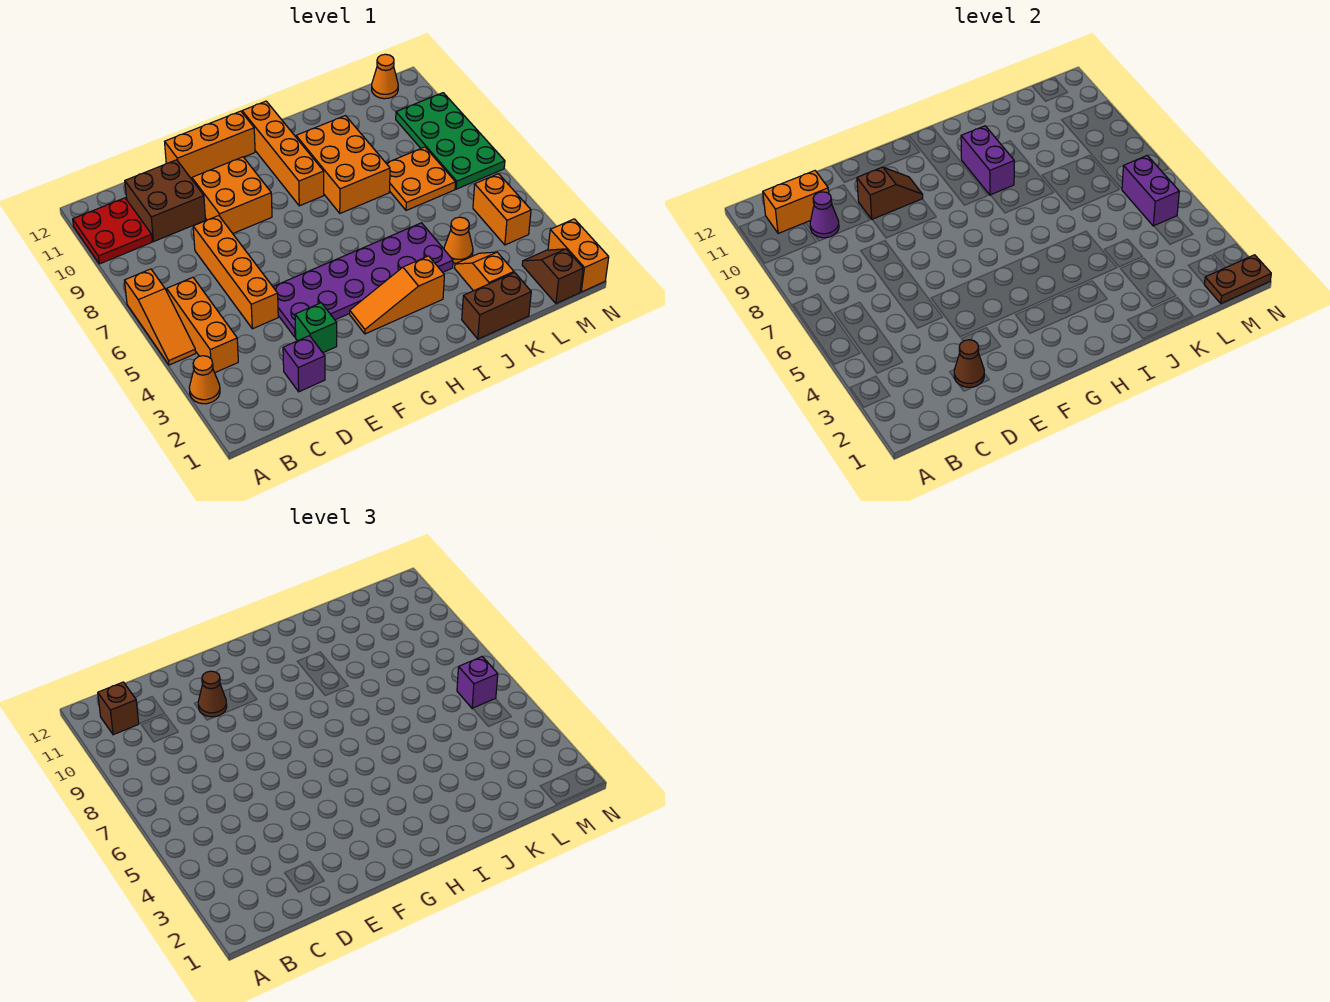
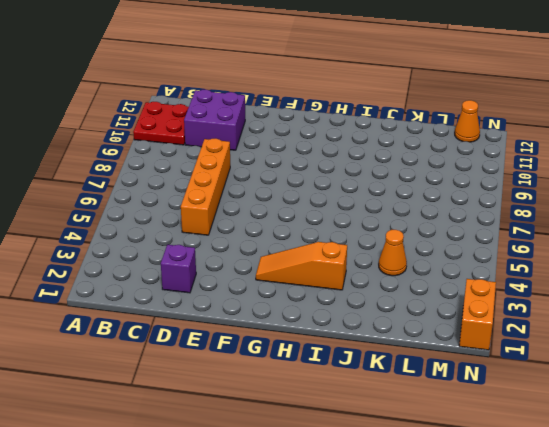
purple brick C10:D11 level 1 -> brown brick C10:D11 level 1
none -> orange cone A3 level 1
none -> orange slope A5:A7 level 1 top 7
none -> orange brick B4:B6 level 1
none -> green brick E3 level 1

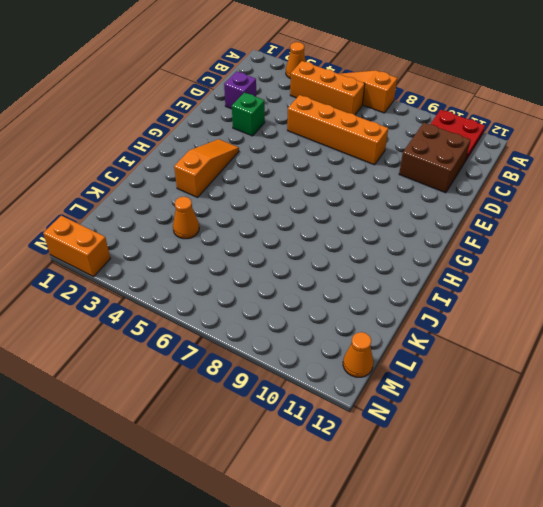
none -> purple plate E4:J5 level 1
none -> orange brick E9:F10 level 1
none -> orange brick E12:G12 level 1
none -> orange brick H9:H12 level 1

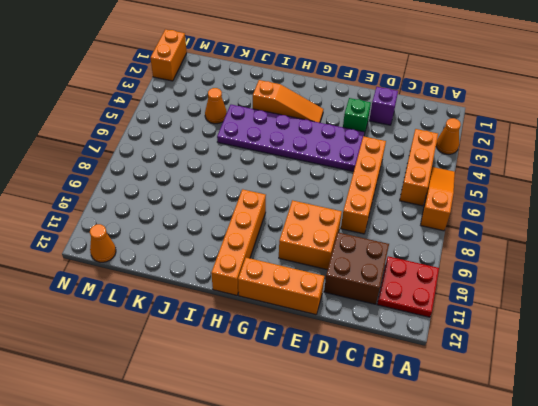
none -> orange brick I8:J10 level 1
none -> brown brick J1:K1 level 1
none -> orange slope K2:K3 level 1 top 2
none -> orange plate K7:L8 level 1

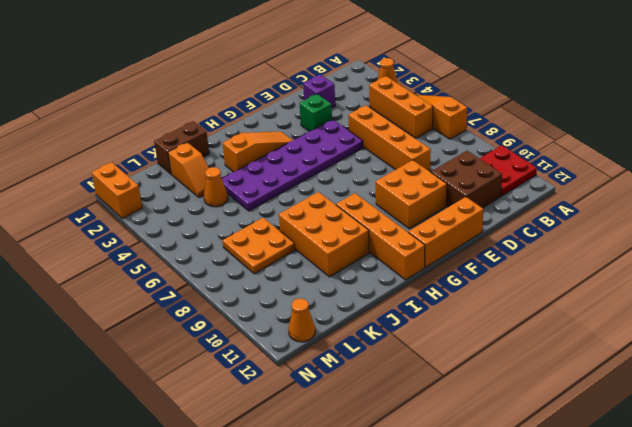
none -> brown slope M1:M2 level 1 top 1
none -> orange brick M4:M5 level 1
none -> green plate M7:N10 level 1
none -> orange brick B11:C11 level 2

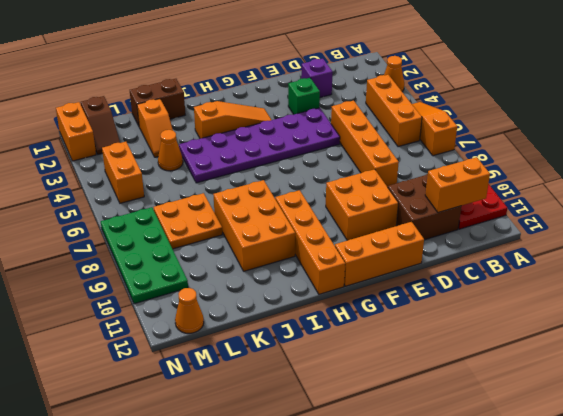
none -> purple cone C10 level 2
none -> brown cone D2 level 2
none -> brown slope E10:F10 level 2 top E
none -> purple brick I9:I10 level 2

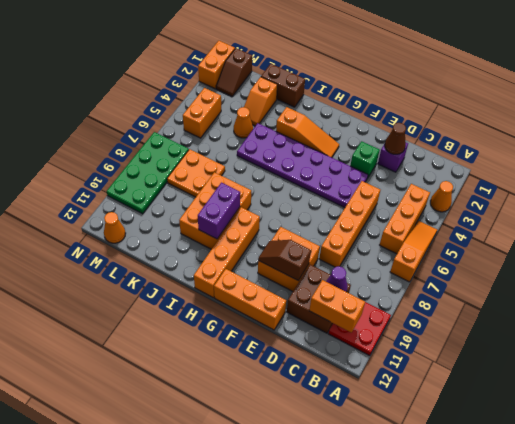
none -> brown plate M1:N1 level 2
none -> purple brick M5:M6 level 2
none -> brown brick B11 level 3
none -> brown cone E10 level 3

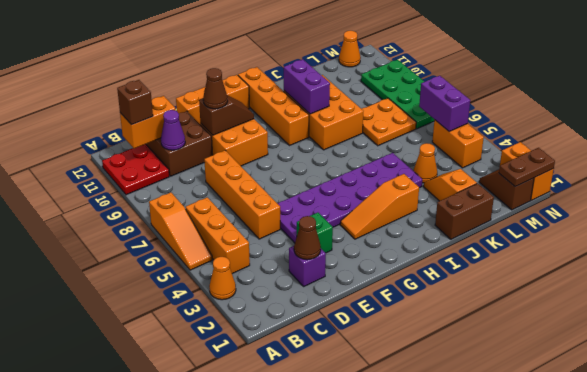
none -> purple brick M6 level 3

